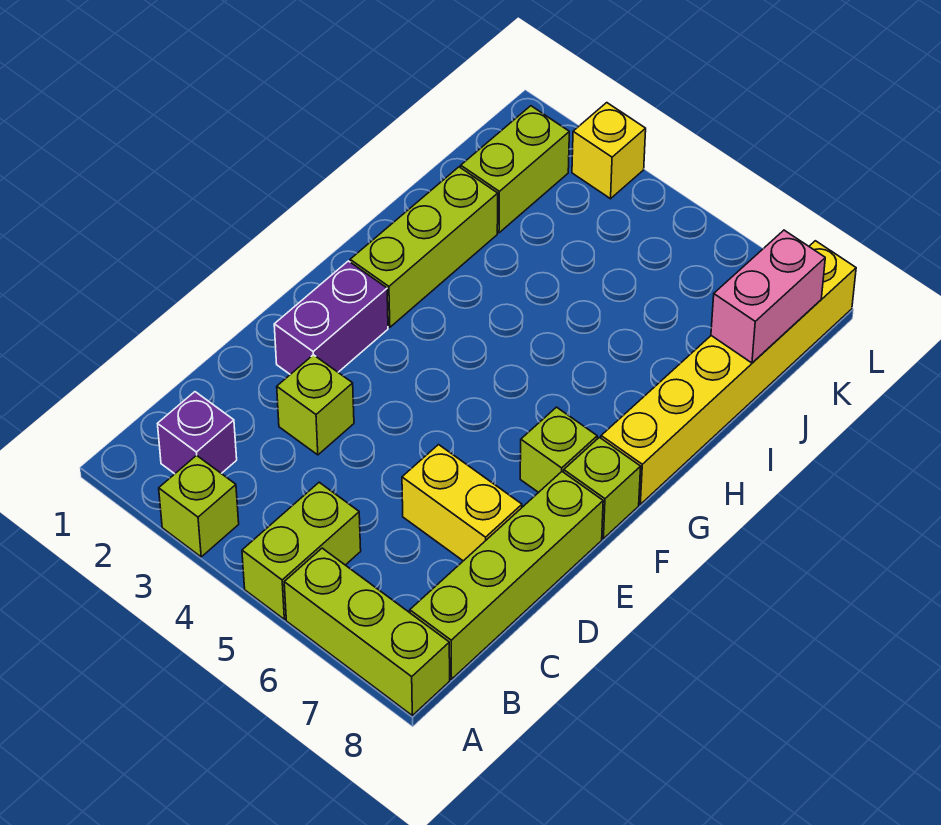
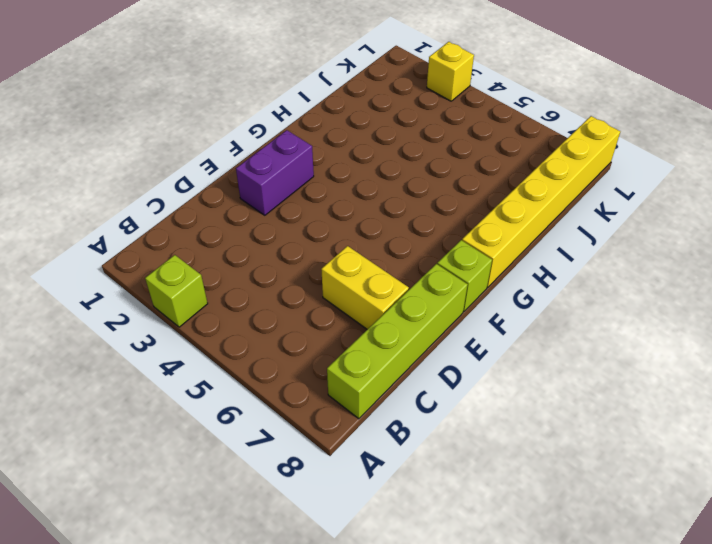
none -> lime brick A5:B5 level 1
none -> lime brick A6:A8 level 1
none -> purple brick B2 level 1

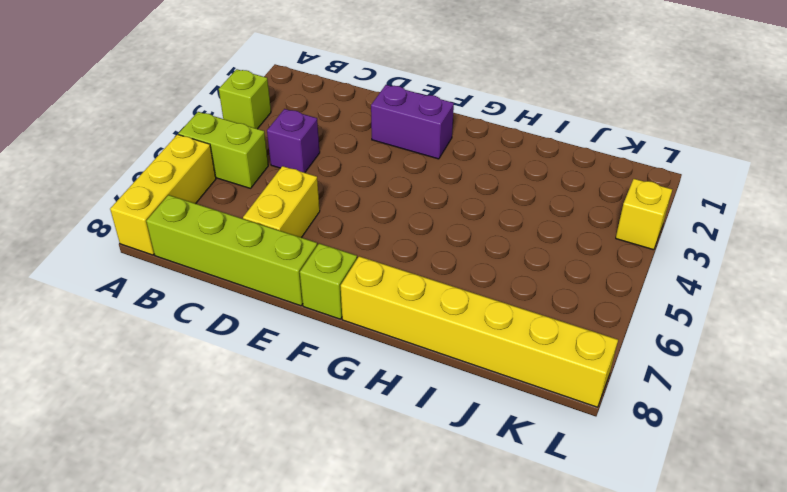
yellow brick A6:A8 level 1 -> lime brick A6:A8 level 1
purple brick C4 level 1 -> purple brick B2 level 1
none -> lime brick D3 level 1
none -> lime brick F7 level 1
none -> lime brick G2:I2 level 1

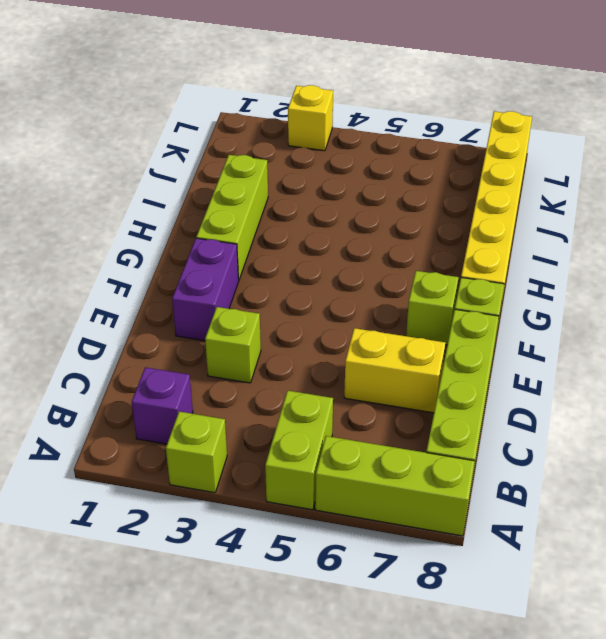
none -> lime brick J2:K2 level 1
none -> pink brick J8:K8 level 2

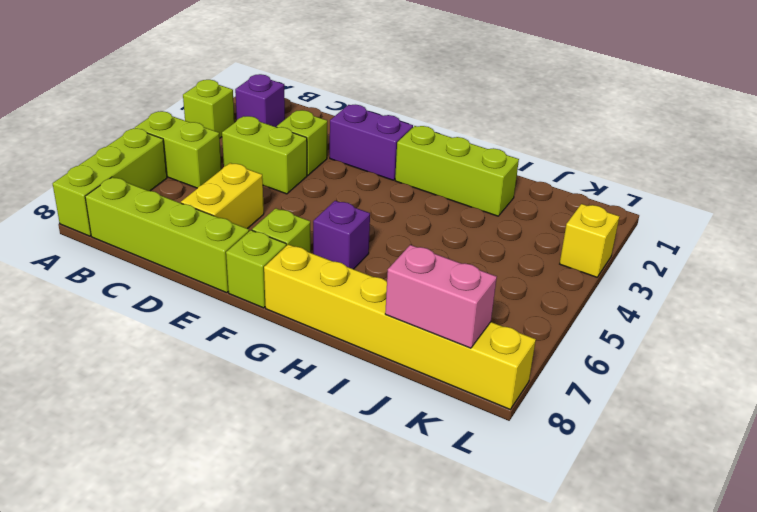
lime brick C4:D4 level 1 -> lime brick J2:K2 level 1
purple brick G6 level 1 -> none

